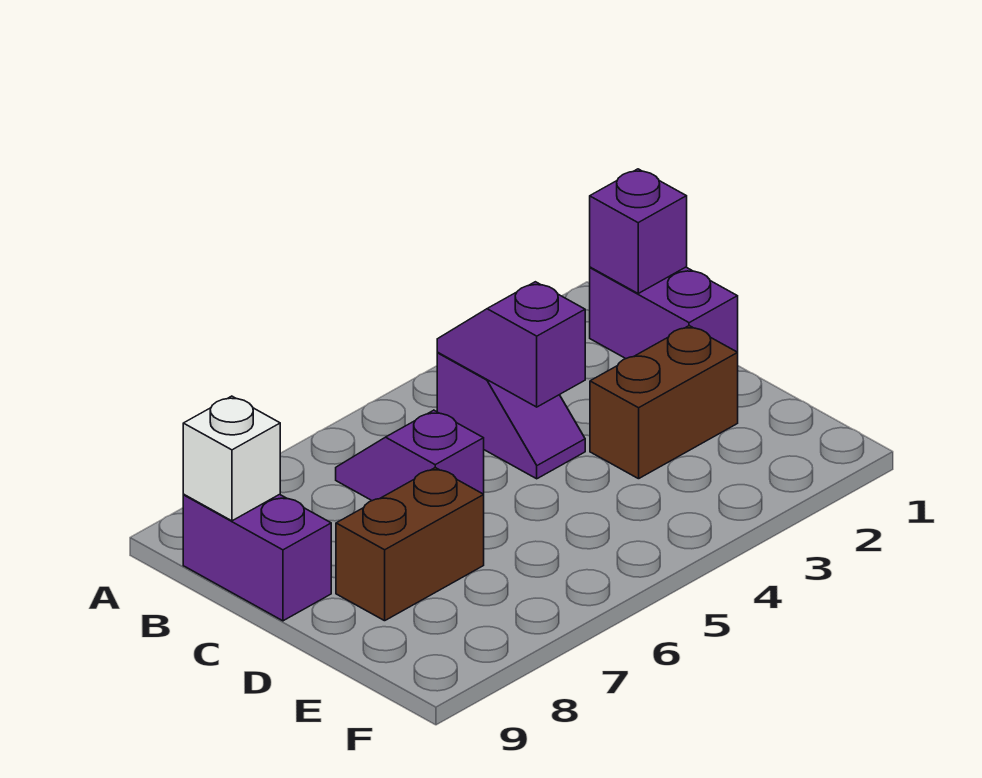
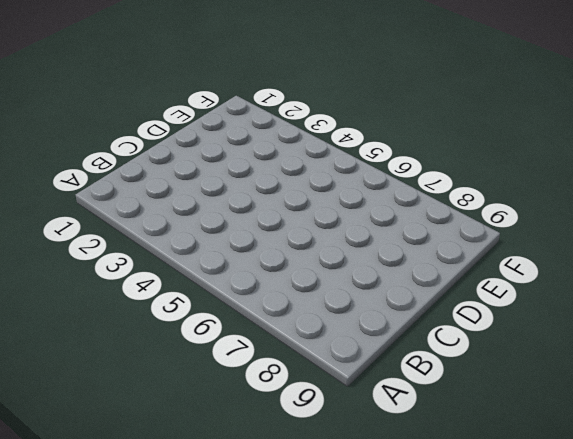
none -> purple brick B1:C1 level 1
none -> purple slope B4:C4 level 1 top B

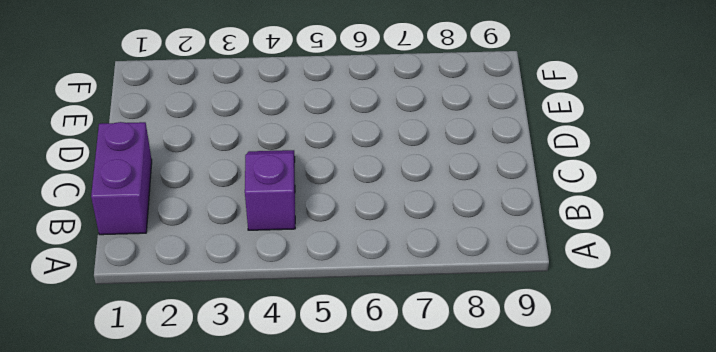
none -> purple slope B6:C6 level 1 top C
none -> purple brick B9:C9 level 1

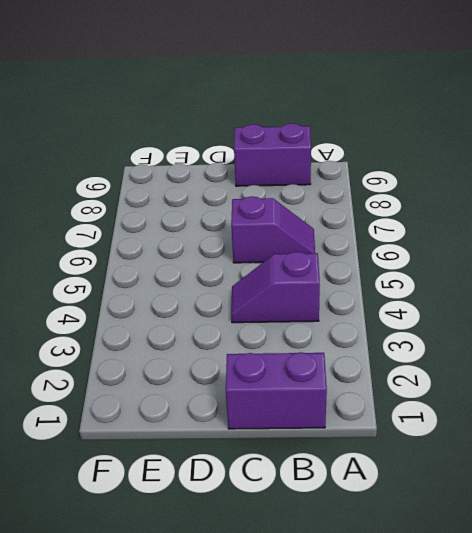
none -> brown brick D2:D3 level 1
none -> brown brick D7:D8 level 1

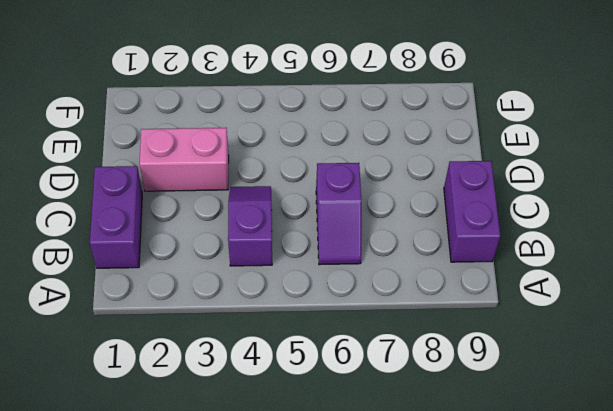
pink brick D2:D3 level 1 -> brown brick D2:D3 level 1
none -> brown brick D7:D8 level 1
none -> purple brick B1 level 2

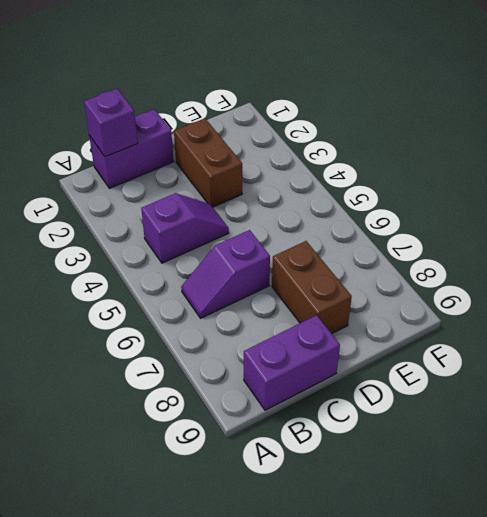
none -> purple slope B4:C4 level 2 top C
none -> white brick B9 level 2

